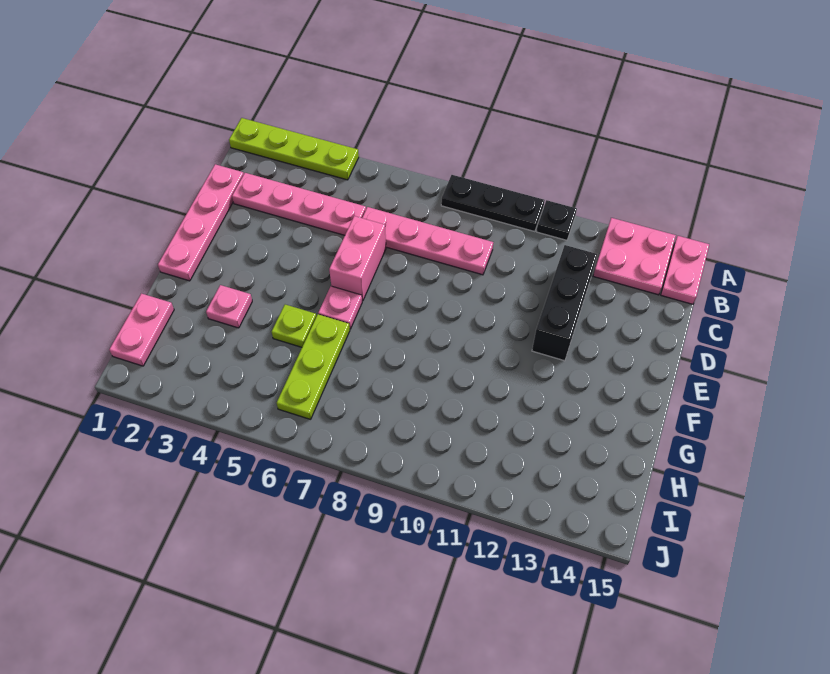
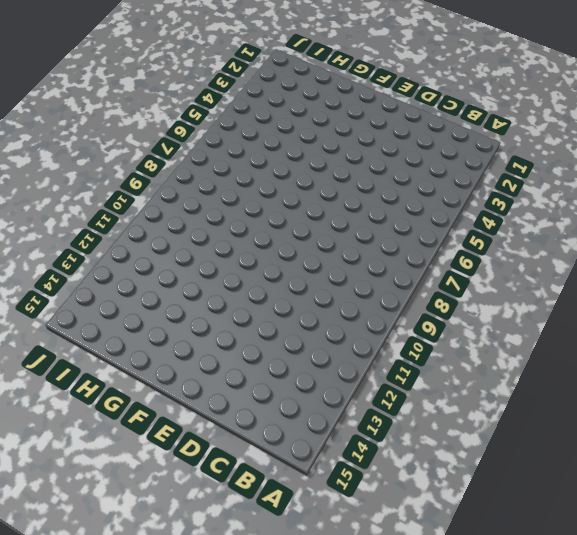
none -> lime plate A1:A4 level 1
none -> black plate A8:A10 level 1
none -> black plate A11 level 1

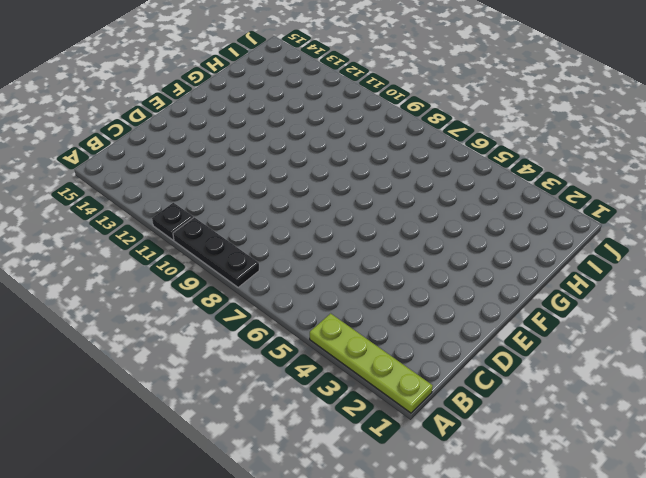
none -> pink plate A13:B14 level 1
none -> pink plate A15:B15 level 1
none -> pink plate C1:F1 level 1

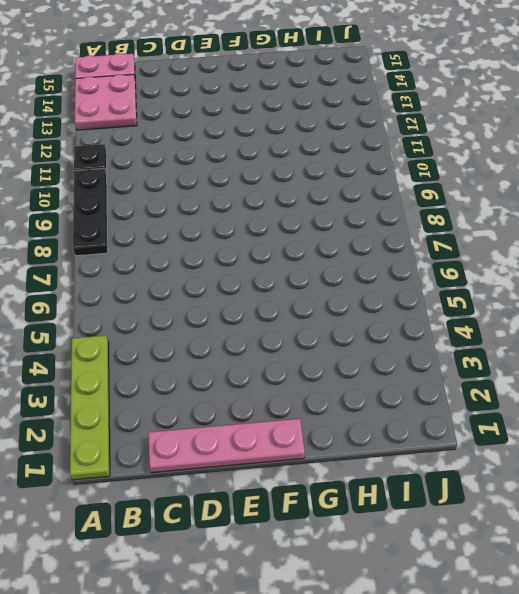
none -> pink plate C2:C5 level 1
none -> pink plate C6:C9 level 1
none -> black brick C12:E12 level 1

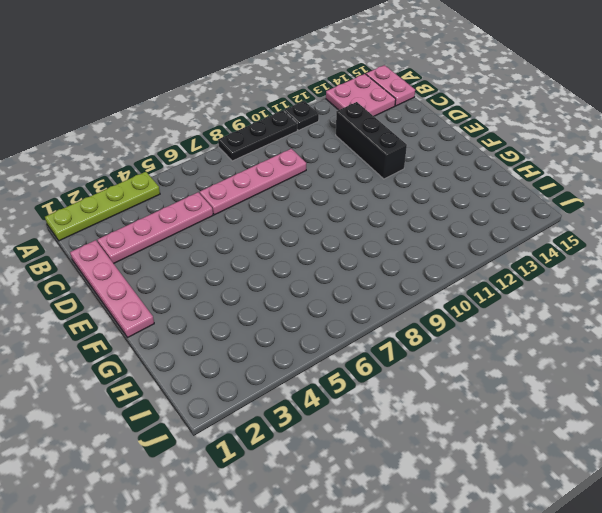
none -> pink brick D6:E6 level 1
none -> pink plate F6 level 1
none -> pink plate G3 level 1

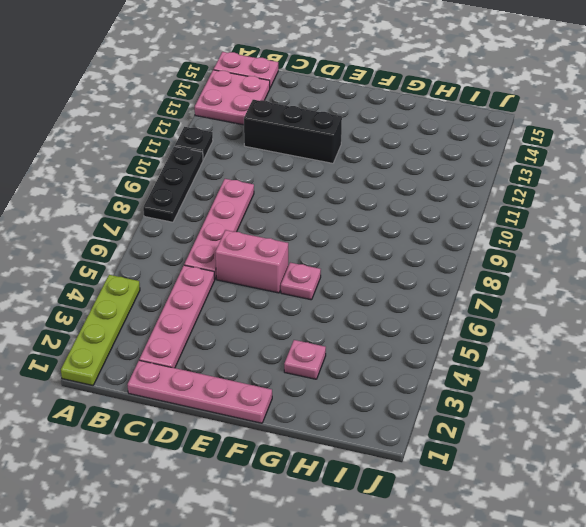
none -> lime plate G5 level 1
none -> lime plate G6:I6 level 1
none -> pink plate H1:I1 level 1

